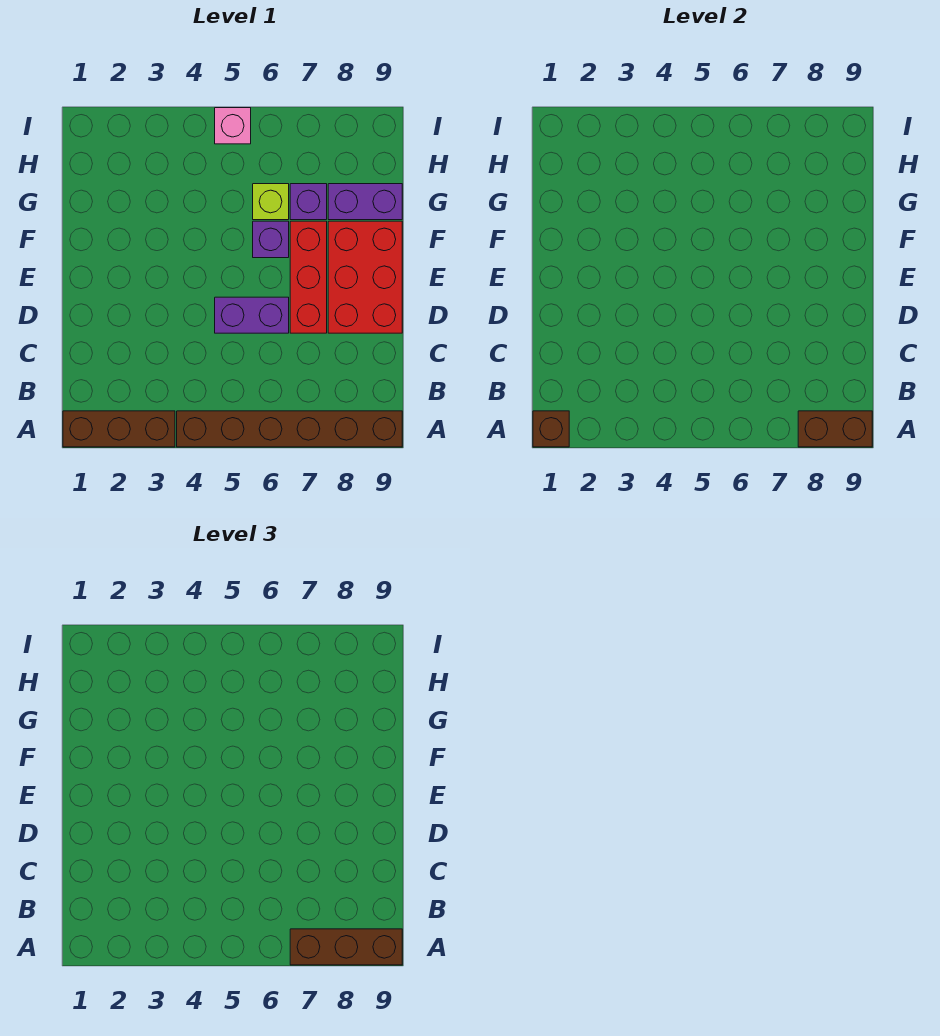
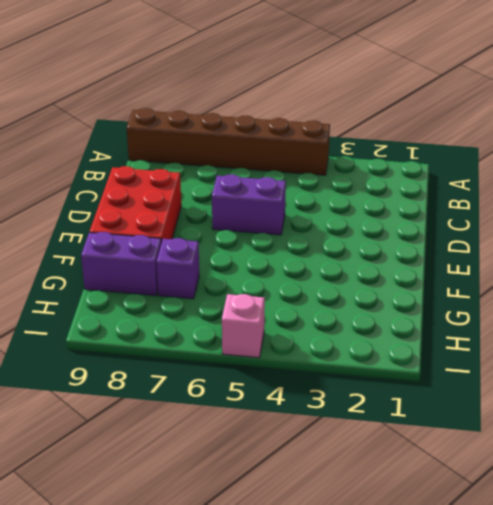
none -> brown brick A1:A3 level 1
none -> red brick D7:F7 level 1
none -> purple brick F6 level 1

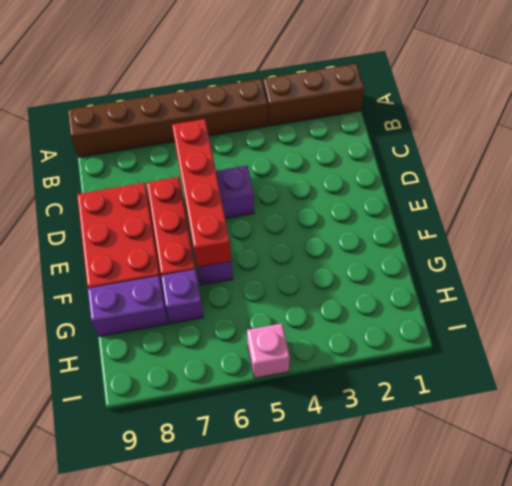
red brick C6:F6 level 2 -> none
none -> lime brick G6 level 1
none -> brown brick A1 level 2
none -> brown brick A8:A9 level 2

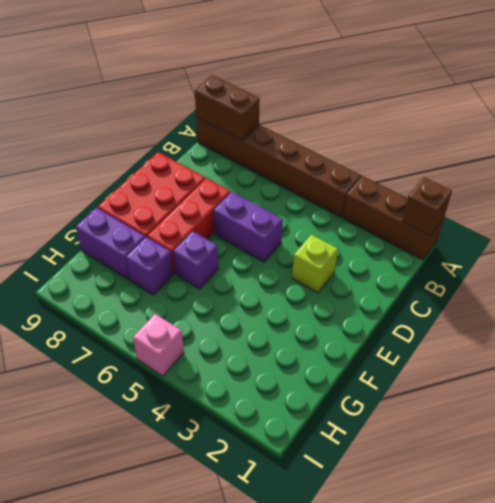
lime brick D3 level 1 -> lime brick G6 level 1
none -> brown brick A7:A9 level 3

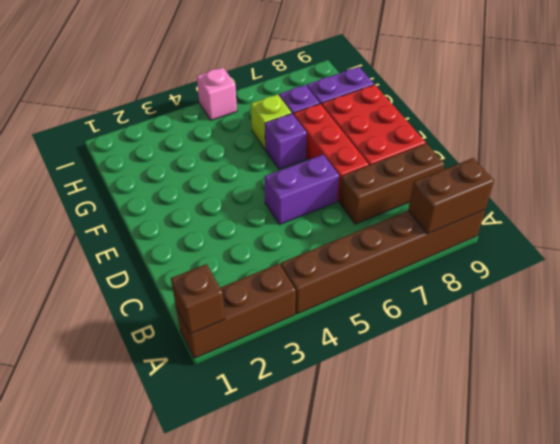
brown brick C7:C9 level 1 -> brown brick A7:A9 level 3

